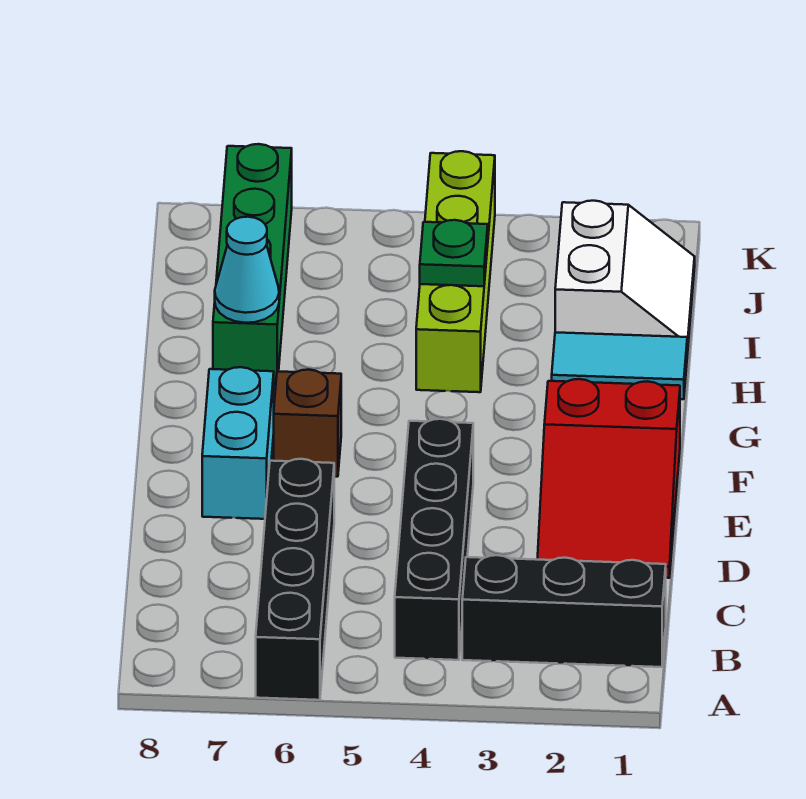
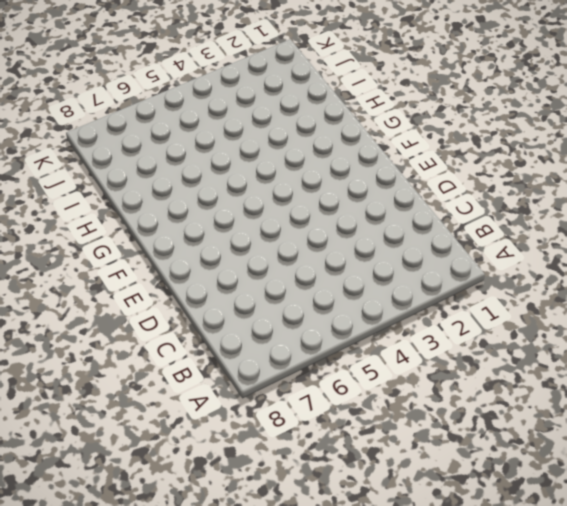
none -> black brick A6:D6 level 1
none -> black brick B1:B3 level 1
none -> black brick B4:E4 level 1

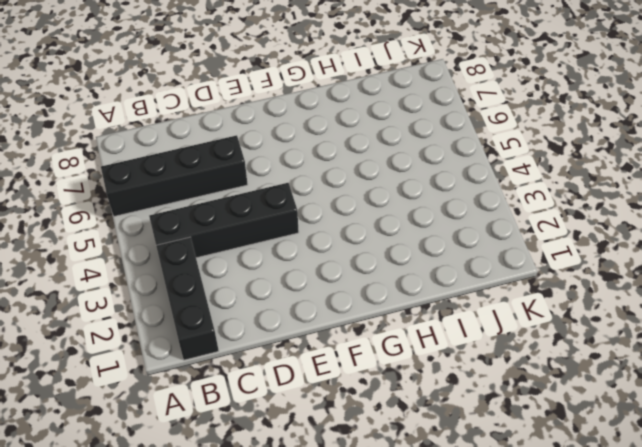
none -> red slope D1:F2 level 1 top F
none -> cyan brick E7:F7 level 1
none -> brown brick F6 level 1

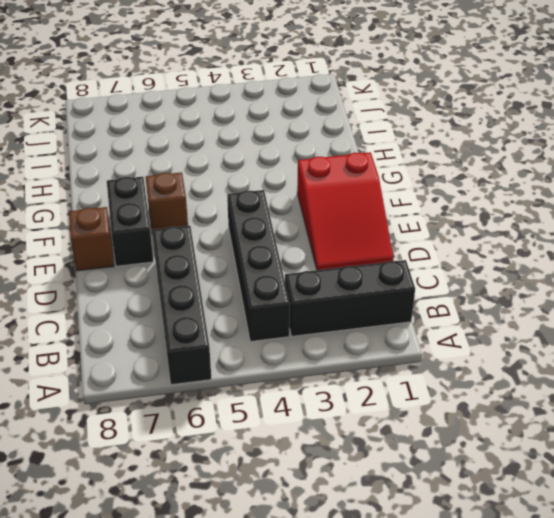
black brick E7:F7 level 1 -> cyan brick E7:F7 level 1
brown brick E8 level 1 -> none
none -> cyan tile H1:H2 level 1
none -> lime brick H4:K4 level 1
none -> green brick H7:K7 level 1

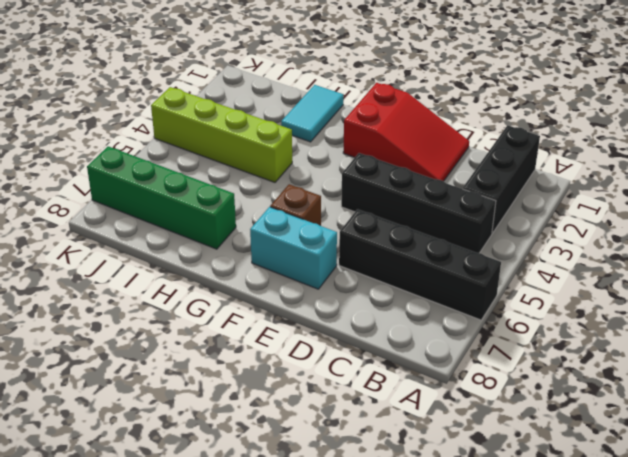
none -> white slope I1:J2 level 1 top 2
none -> cyan cone H7 level 2
none -> green plate I4 level 2

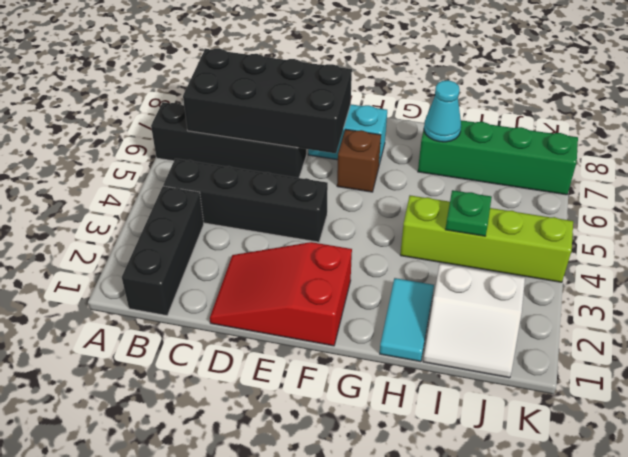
black brick B6:E7 level 2 -> none

